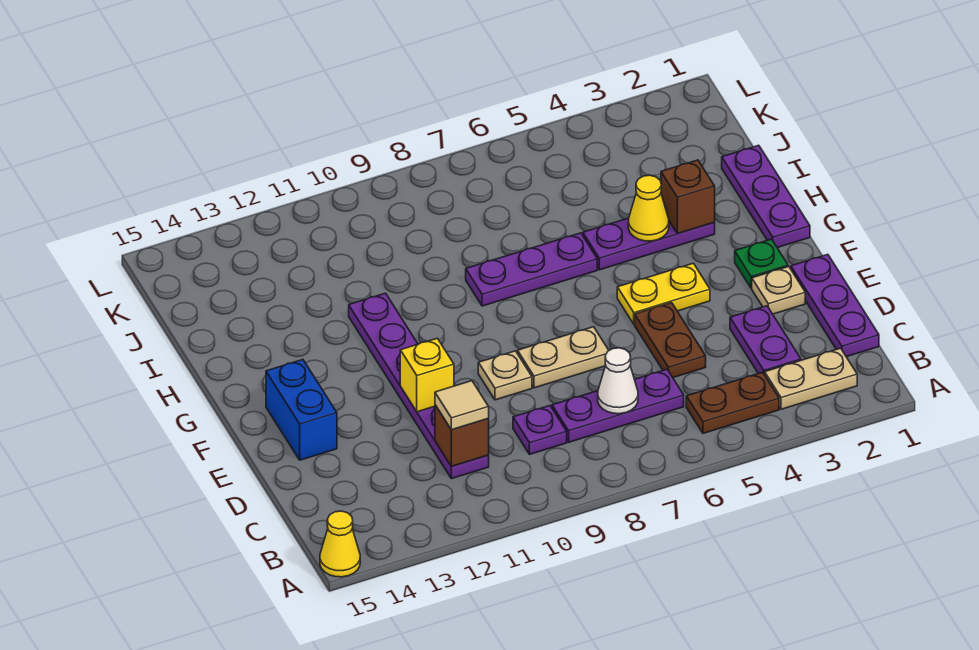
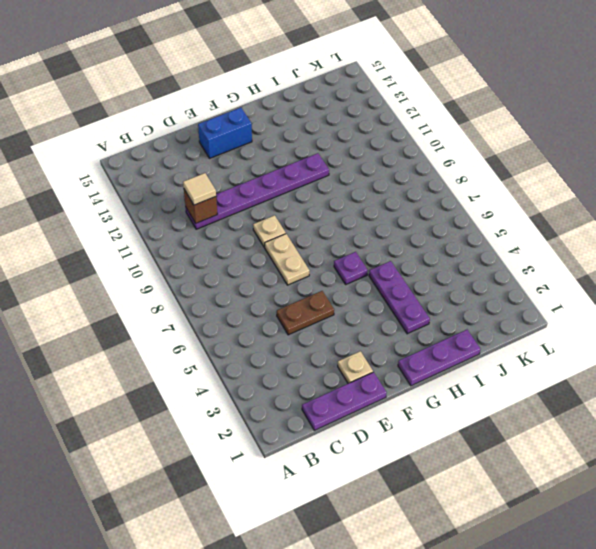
purple plate G6 level 1 -> purple plate C9 level 1
none -> yellow cone A15 level 1
none -> tan plate B2:B3 level 1
none -> brown plate B4:B5 level 1

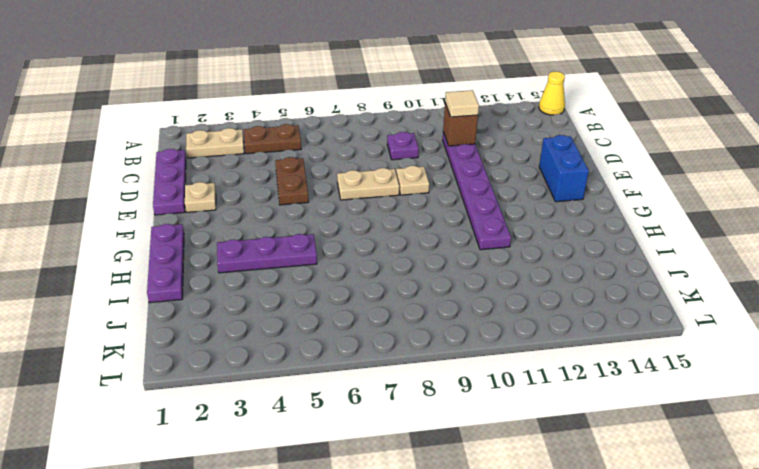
none -> purple plate C3:D3 level 1
none -> purple plate C6:C8 level 1
none -> green plate F2 level 1

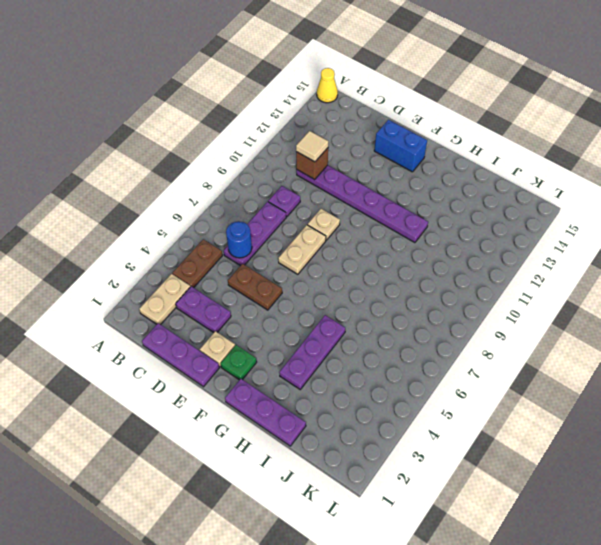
blue round brick C6 level 2 -> none
none -> yellow plate F4:F5 level 1
none -> purple plate H6:H8 level 1
none -> white cone C7 level 2

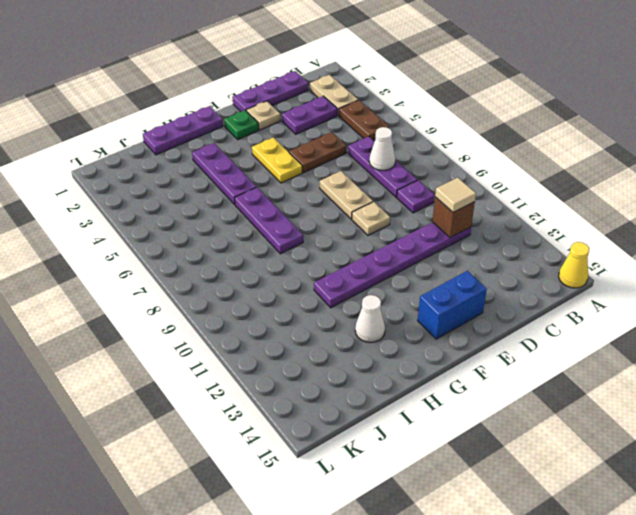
white cone H13 level 1 -> none
none -> yellow brick E11 level 2
none -> brown brick H3 level 2
none -> yellow cone H4 level 2

